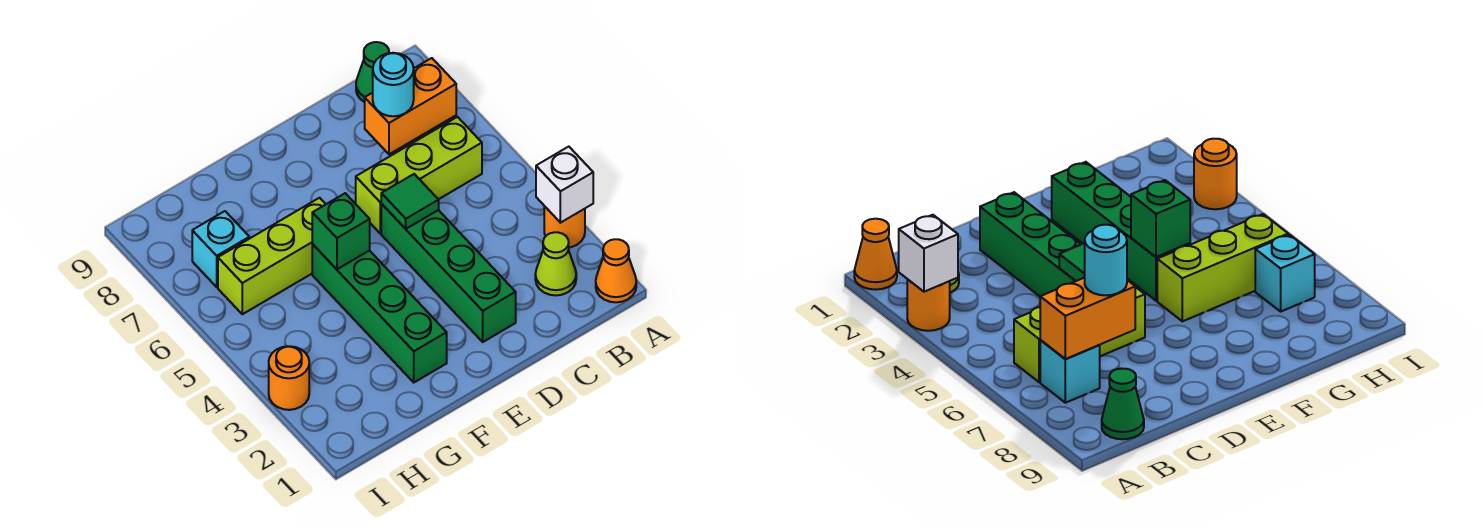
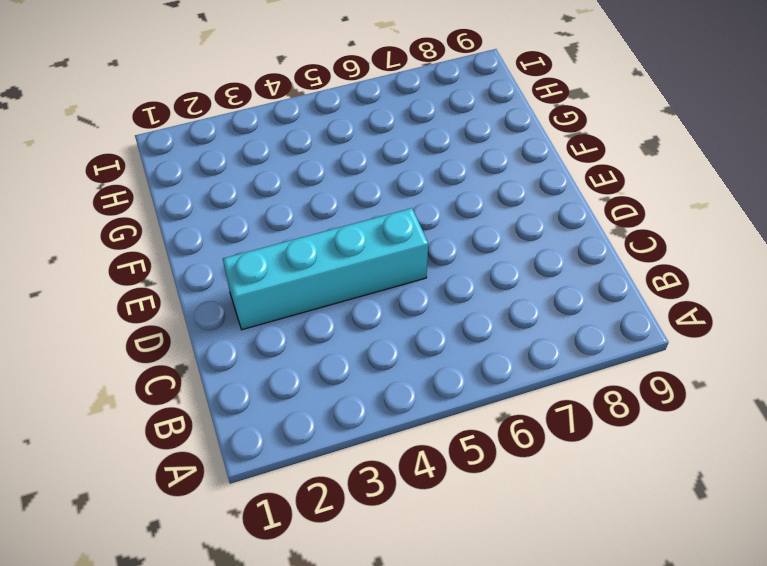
cyan brick D2:D5 level 1 -> green brick D2:D5 level 1
none -> orange cone A1 level 1
none -> orange round brick A3 level 1
none -> lime cone B2 level 1

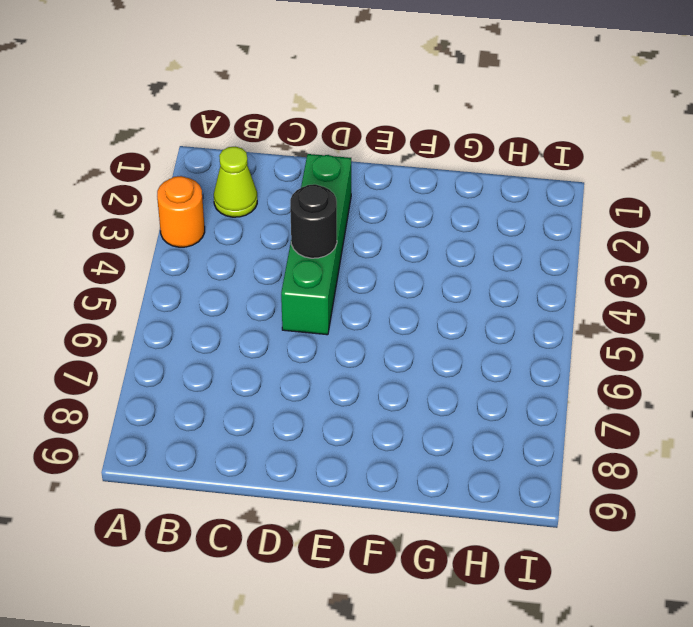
black round brick D4 level 2 -> none
none -> orange cone A1 level 1
none -> lime brick B6:D6 level 1
none -> cyan brick B7 level 1

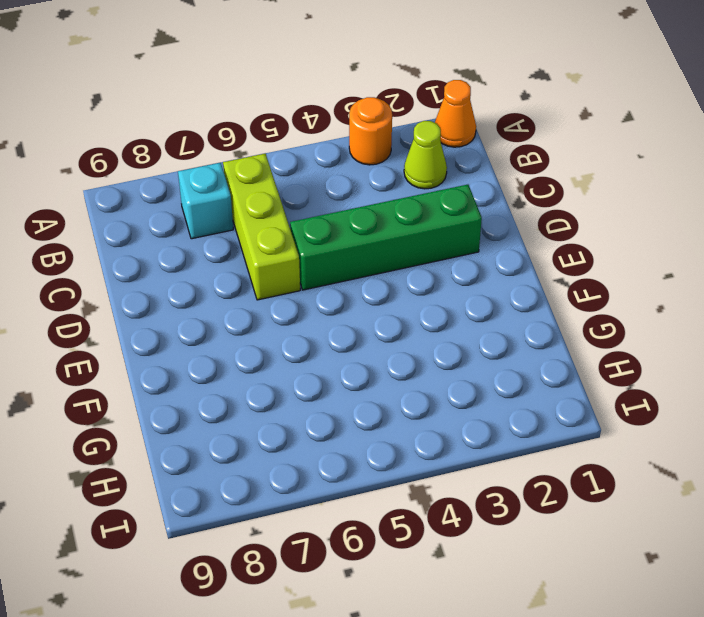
none -> green cone B9 level 1
none -> green brick F2:F5 level 1
none -> lime brick F6:H6 level 1

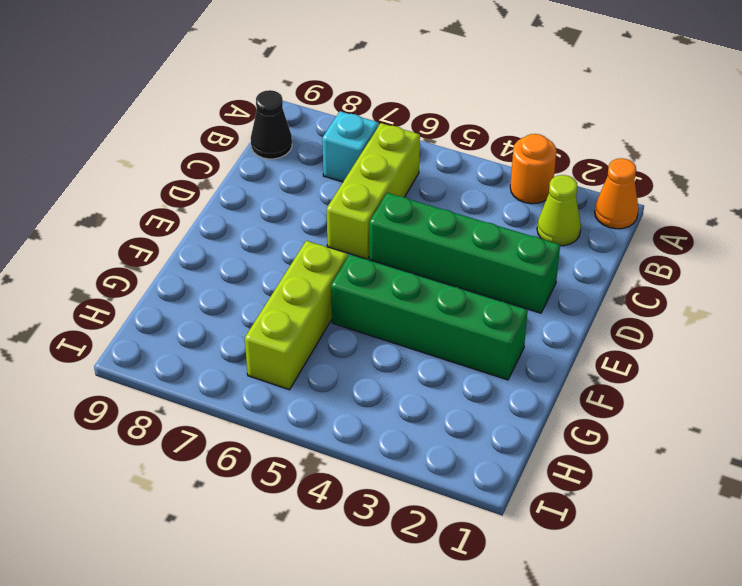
black cone B9 level 1 -> green cone B9 level 1
none -> cyan brick H7 level 1
none -> orange round brick I3 level 1
none -> white brick A3 level 2

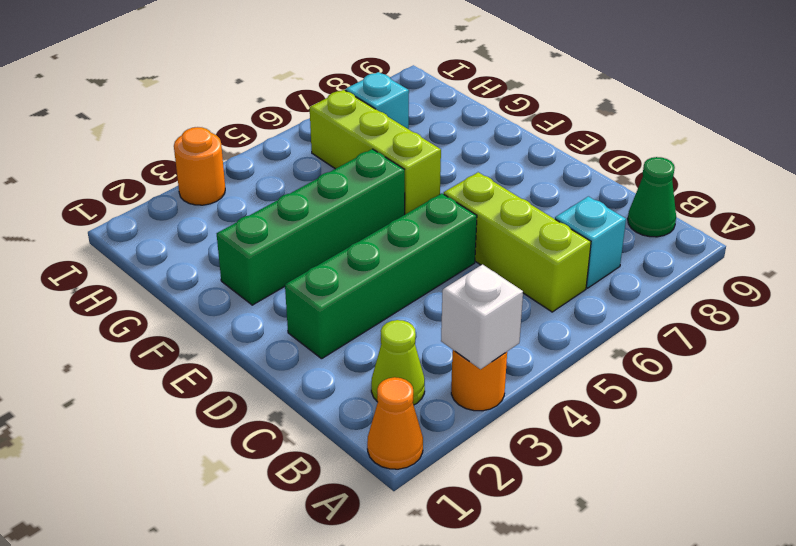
none -> orange brick B7:C7 level 2
none -> green tile D5 level 2
none -> green brick F5 level 2

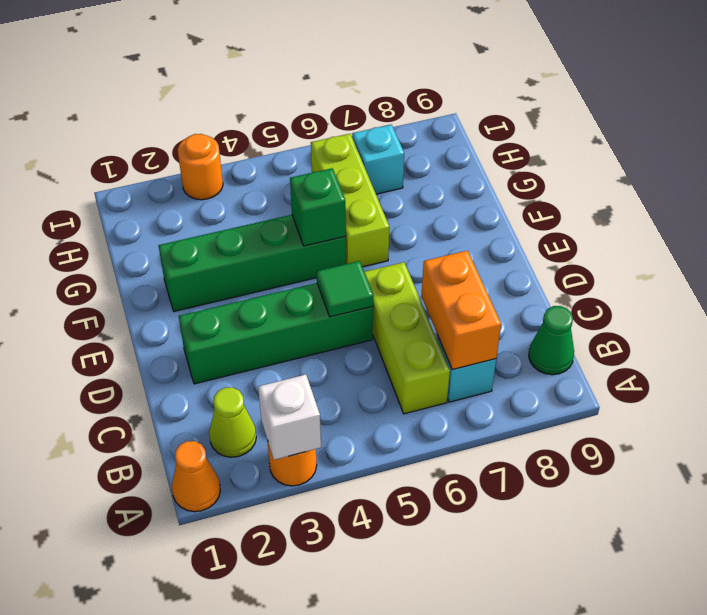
none -> cyan round brick C7 level 3

